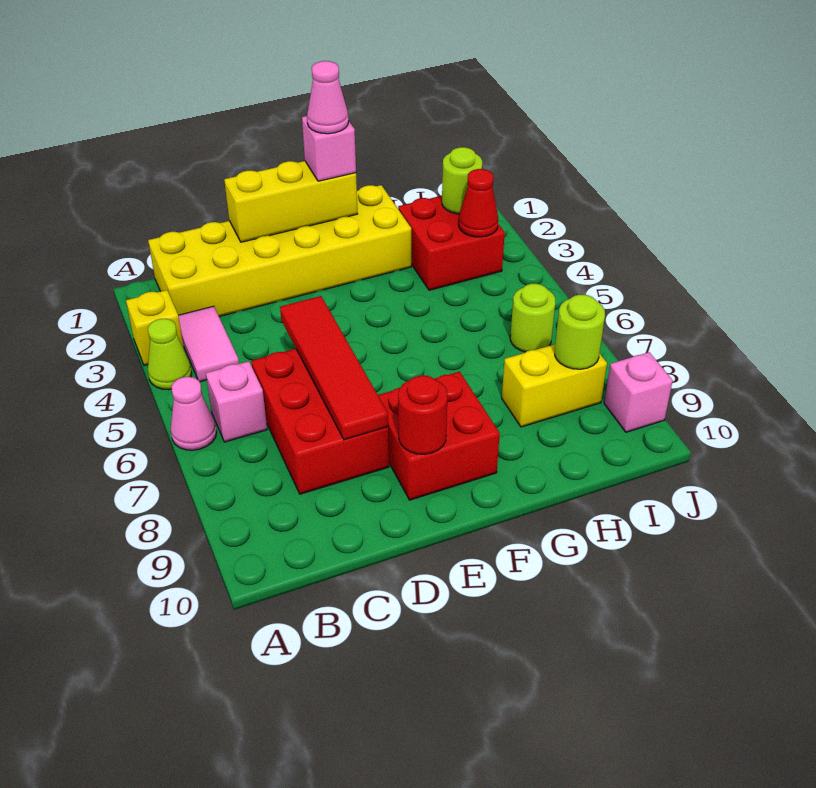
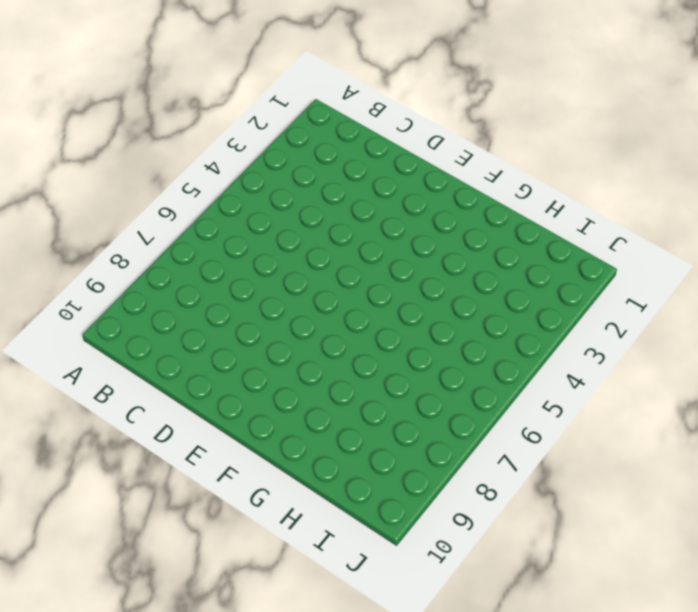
none -> yellow brick A3 level 1
none -> lime cone A4 level 1
none -> pink cone A6 level 1

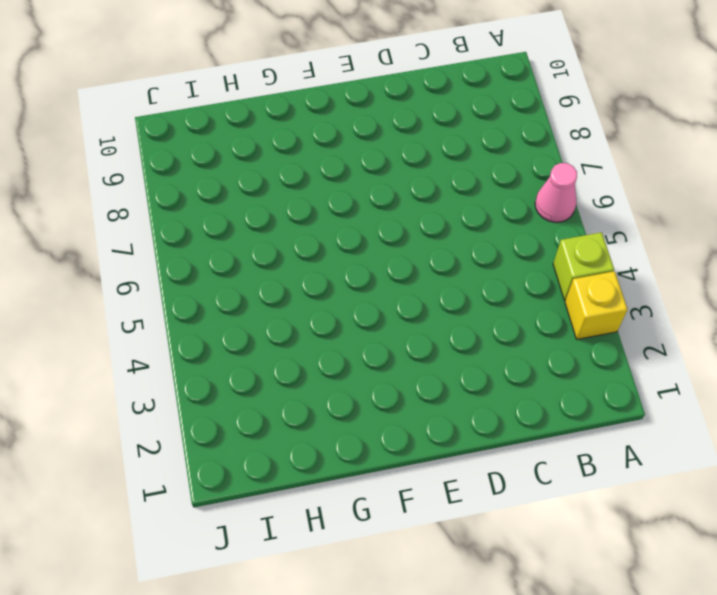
lime brick A4 level 1 -> lime cone A4 level 1
none -> yellow brick B1:G2 level 1
none -> pink tile B3:B4 level 1
none -> pink brick B6 level 1

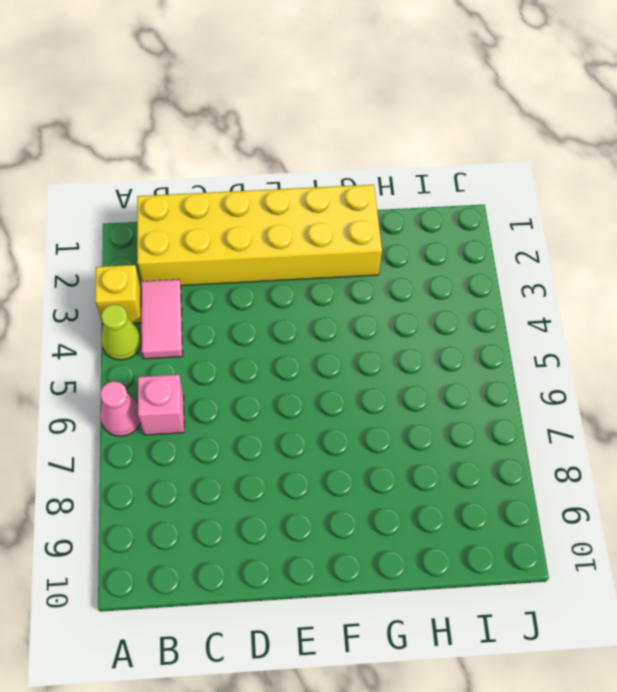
none -> red brick C6:D8 level 1
none -> red brick E8:F9 level 1
none -> red brick H2:I3 level 1

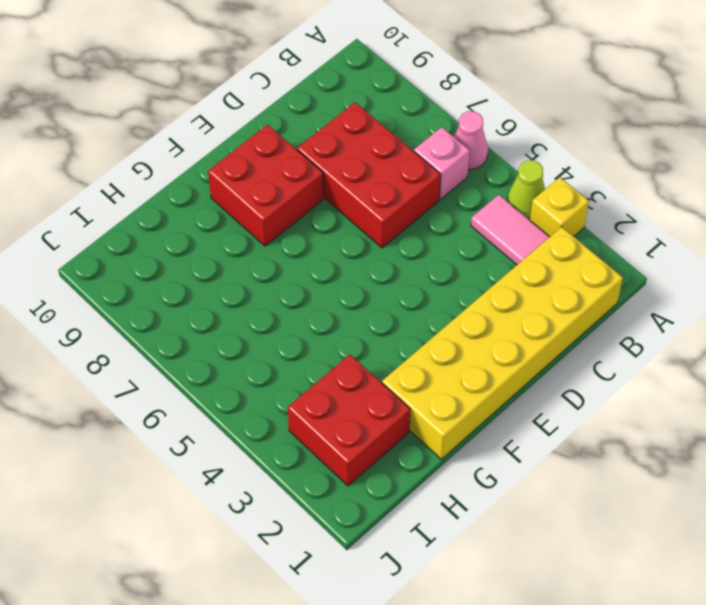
none -> yellow brick H8:I8 level 1
none -> lime round brick I6 level 1
none -> pink brick J9 level 1

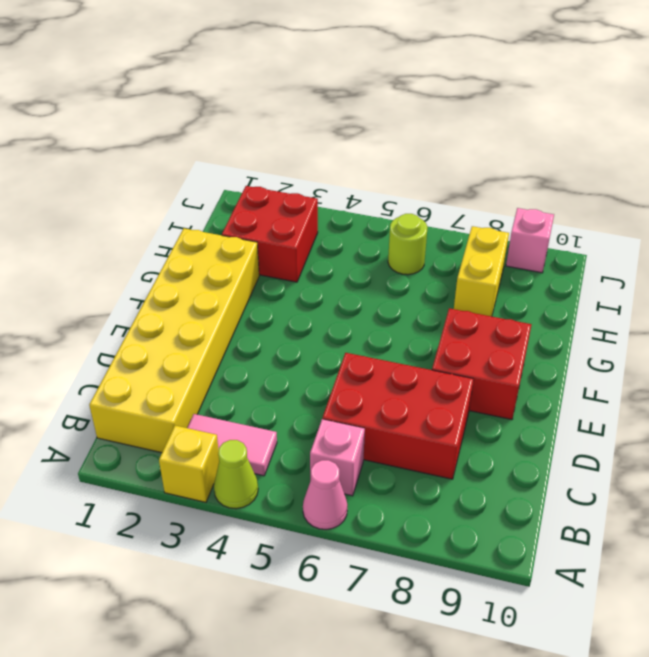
none -> yellow brick D1:F1 level 2
none -> red tile D5:D8 level 2
none -> red round brick E9 level 2

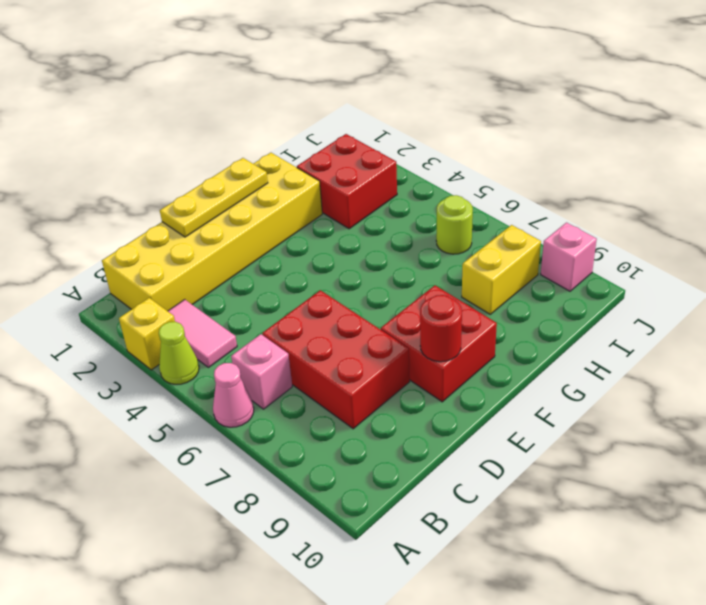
yellow plate D1:F1 level 2 -> yellow brick D1:F1 level 2
none -> red tile D5:D8 level 2
none -> lime round brick I2 level 2
none -> red cone I3 level 2

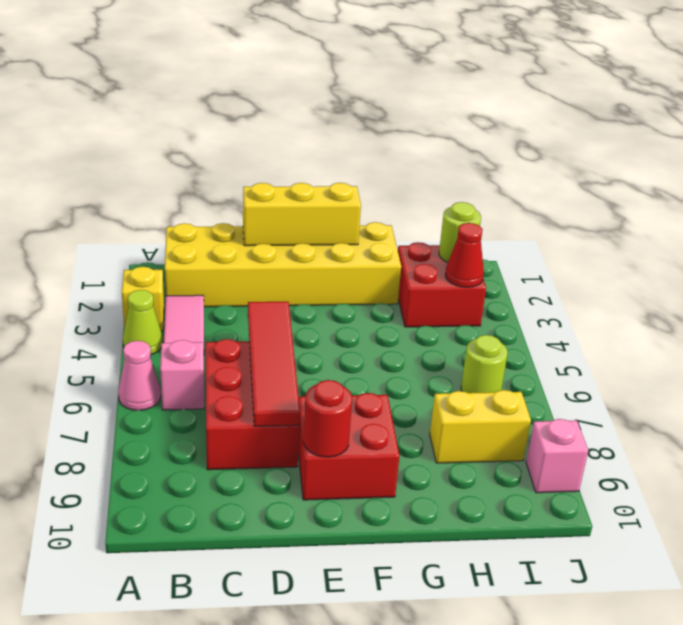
none -> lime round brick I8 level 2
none -> pink brick F1 level 3
none -> pink cone F1 level 4

